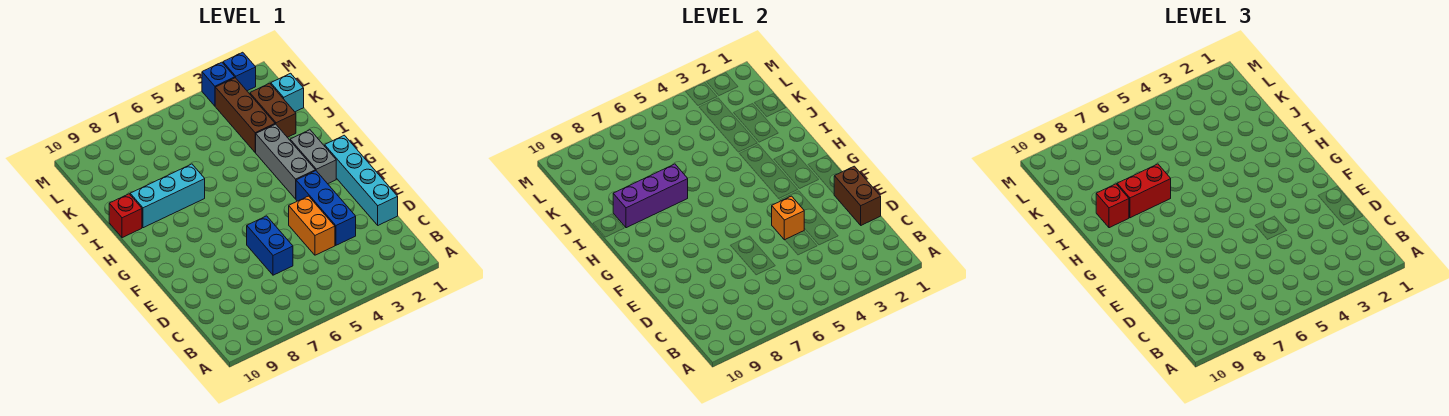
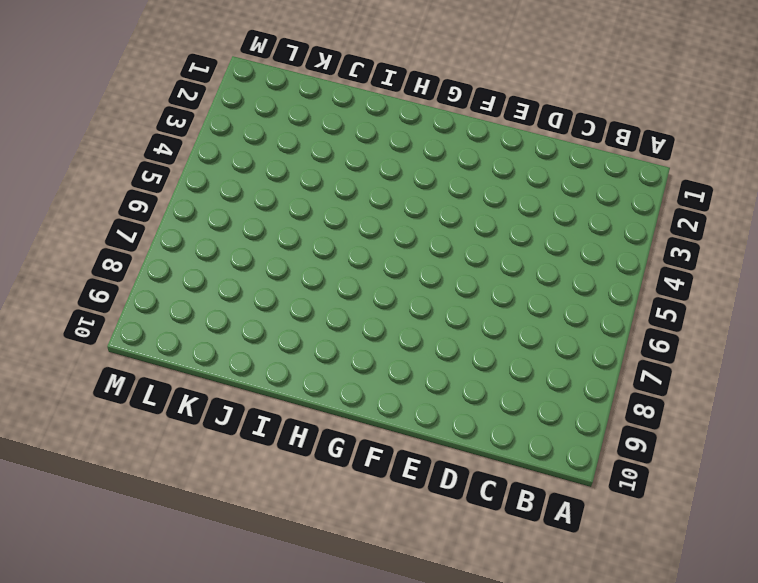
none -> cyan brick D1:G1 level 1
none -> blue brick D3:F3 level 1
none -> orange brick D4:E4 level 1

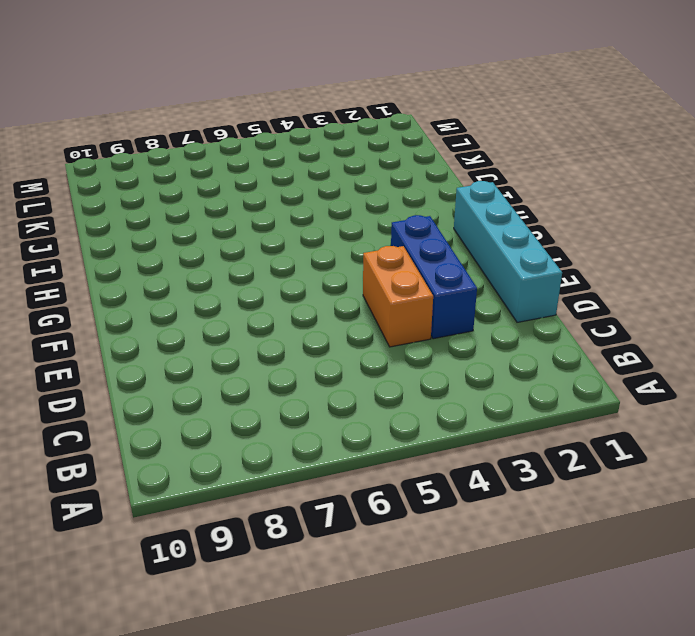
none -> blue brick D6:E6 level 1
none -> grey brick G2:H2 level 1
none -> grey brick G3:I3 level 1

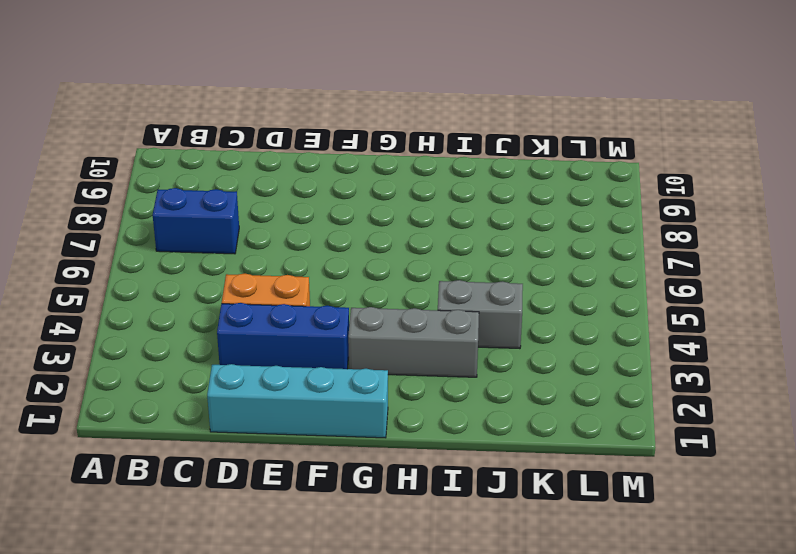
blue brick B7:C7 level 1 -> blue brick D6:E6 level 1
grey brick I4:J4 level 1 -> grey brick G2:H2 level 1
none -> cyan brick I7:I9 level 1
none -> red brick I10 level 1
none -> brown brick J2:K2 level 1

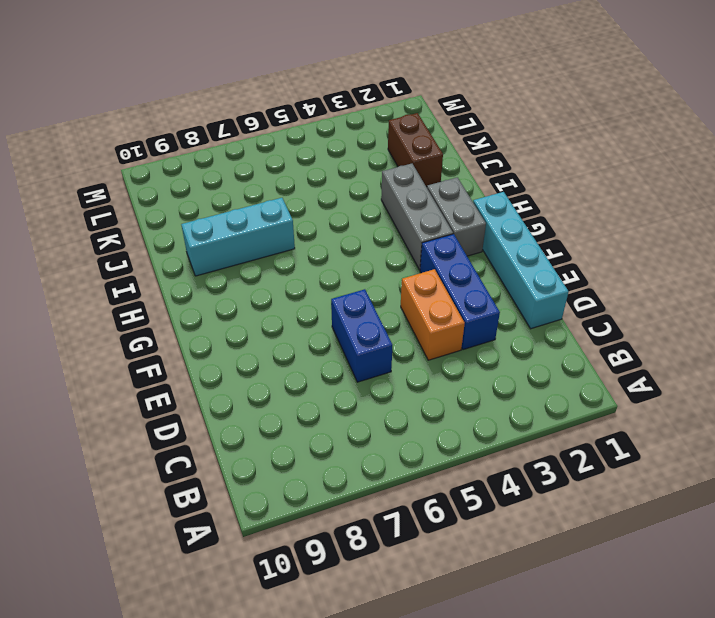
none -> red brick I10 level 1
none -> brown brick J3:L3 level 1
none -> cyan brick K1 level 1

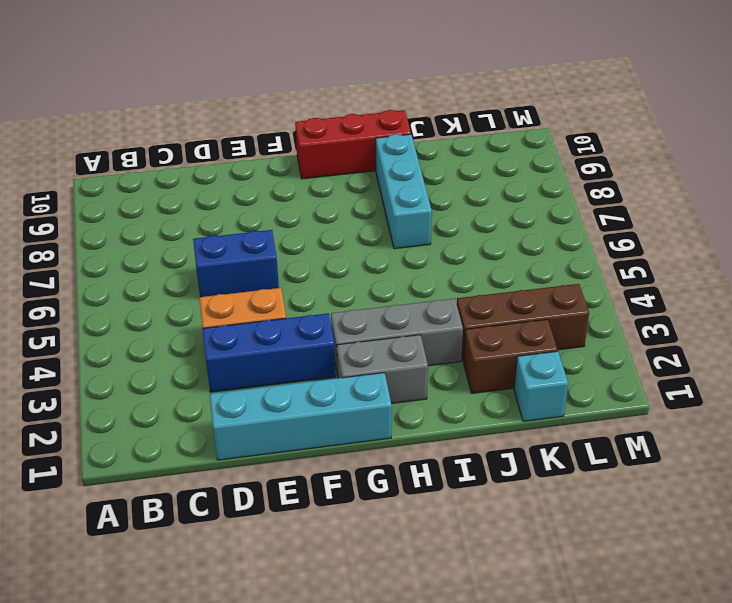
red brick G10:I10 level 1 -> red brick I10 level 1
none -> blue brick M2 level 1
none -> blue brick M3 level 1
none -> brown brick D1:E1 level 2

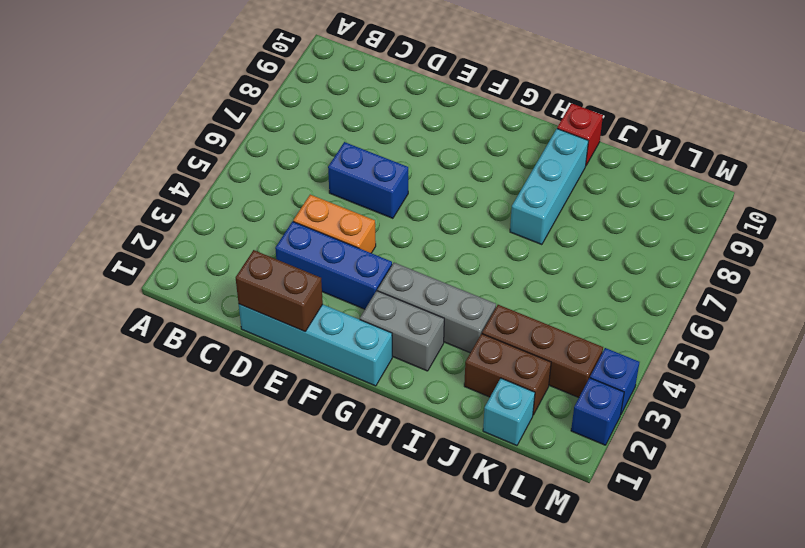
none -> orange brick E4 level 2
none -> purple brick I7:I9 level 2
none -> red brick I7:I8 level 3

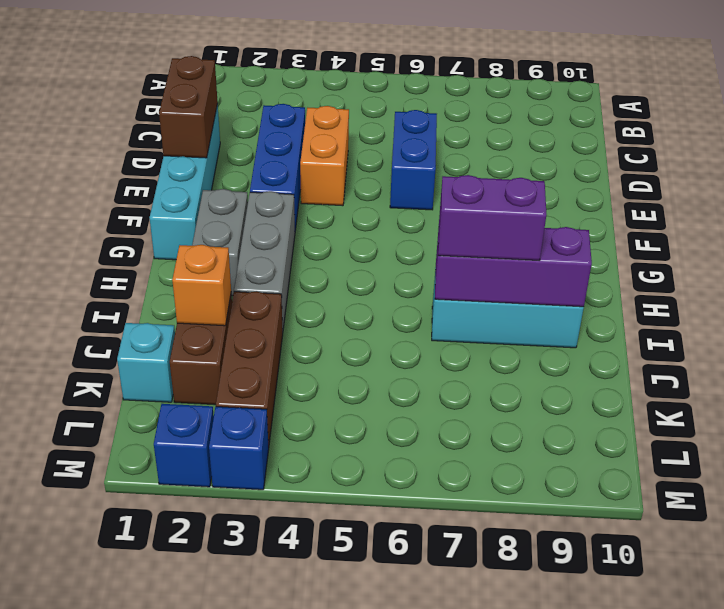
purple brick I7:I8 level 3 -> red brick I7:I8 level 3
orange brick J2 level 2 -> orange brick E4 level 2
none -> red brick I10 level 1
none -> red brick I9 level 3

